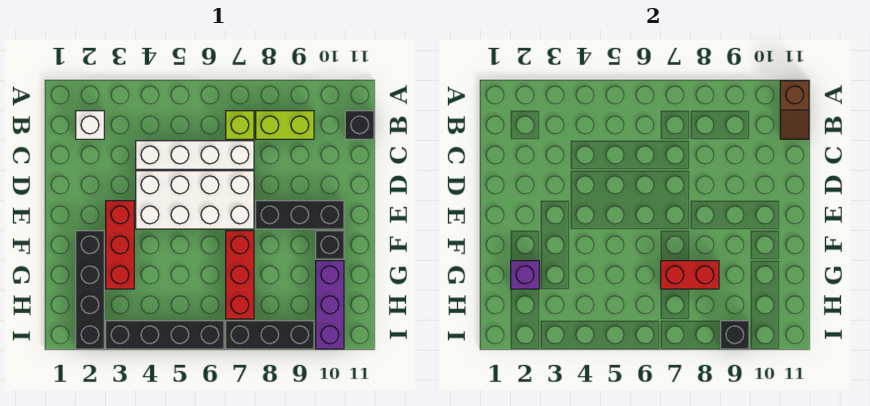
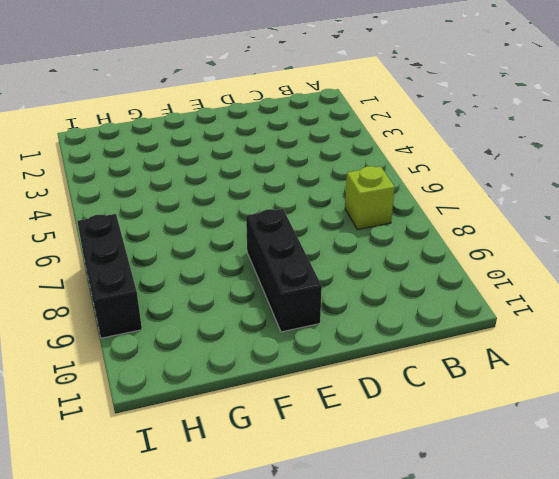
none -> white brick B2 level 1
none -> lime brick B8:B9 level 1
none -> black brick B11 level 1

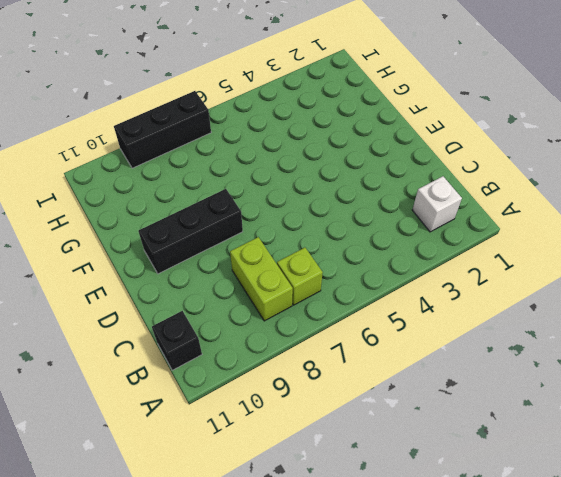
lime brick B8:C8 level 1 -> lime brick B8:B9 level 1
none -> white brick C4:C7 level 1
none -> white brick D4:E7 level 1
none -> red brick E3:G3 level 1

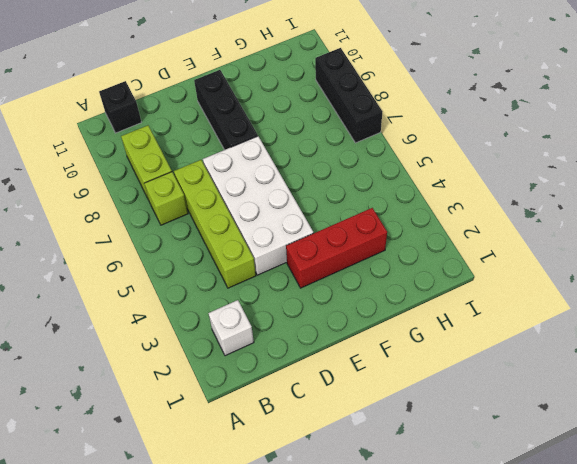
lime brick C4:C7 level 1 -> white brick C4:C7 level 1
none -> black brick F2:I2 level 1
none -> red brick F7:H7 level 1
none -> black brick F10 level 1

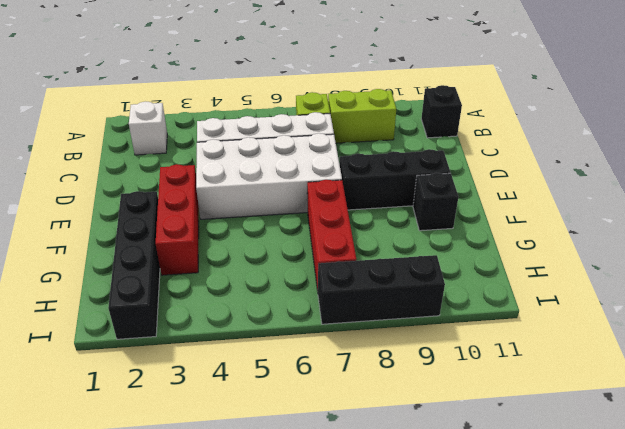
none -> purple brick G10:I10 level 1
none -> black brick I3:I6 level 1
none -> brown slope A11:B11 level 2 top A

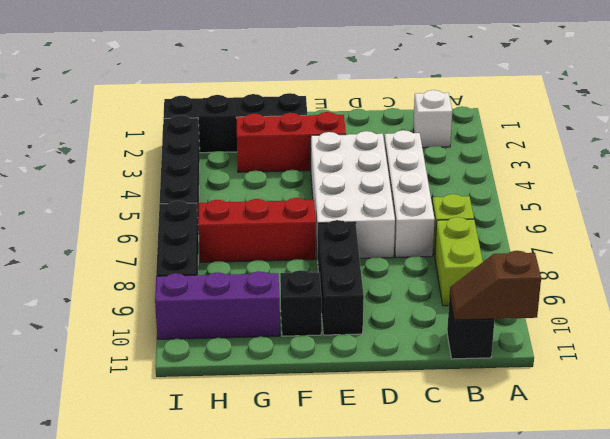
none -> purple brick G2 level 2
none -> red brick G7:G8 level 2
none -> black brick I9 level 2

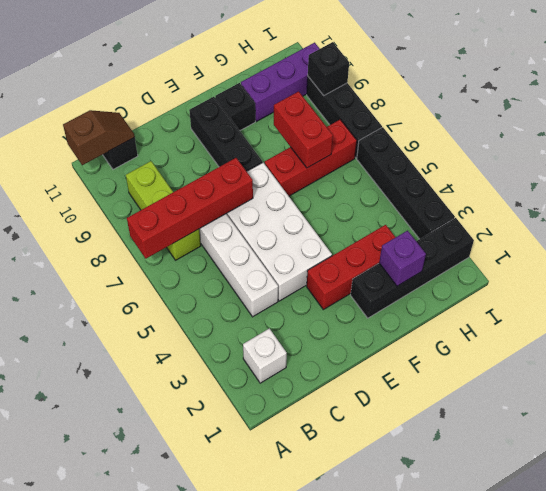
red brick A7:D7 level 2 -> none

